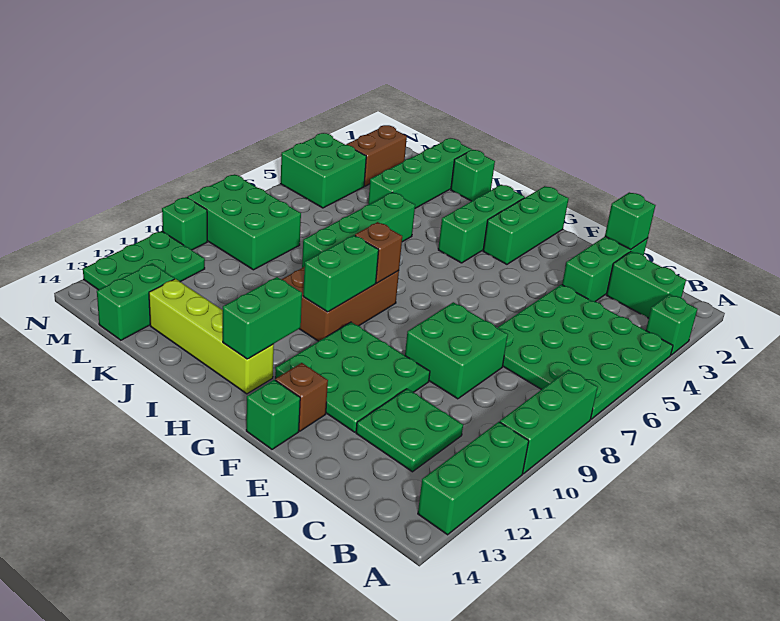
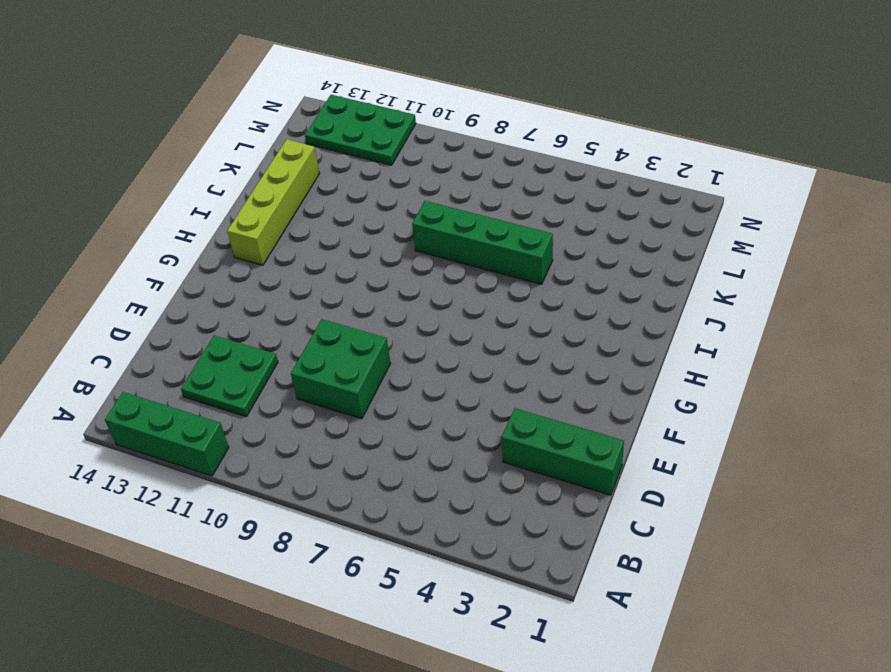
none -> green brick A3 level 1
none -> green plate A4:D7 level 1
none -> green brick A8:A10 level 1

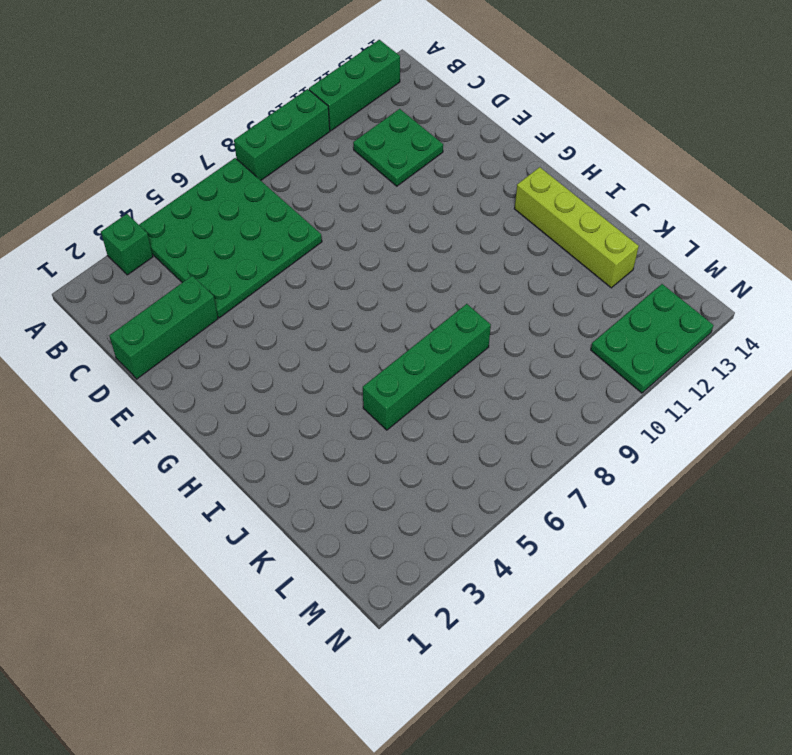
none -> green brick B2:C2 level 1
none -> green brick D8:E9 level 1
none -> green plate E10:G12 level 1

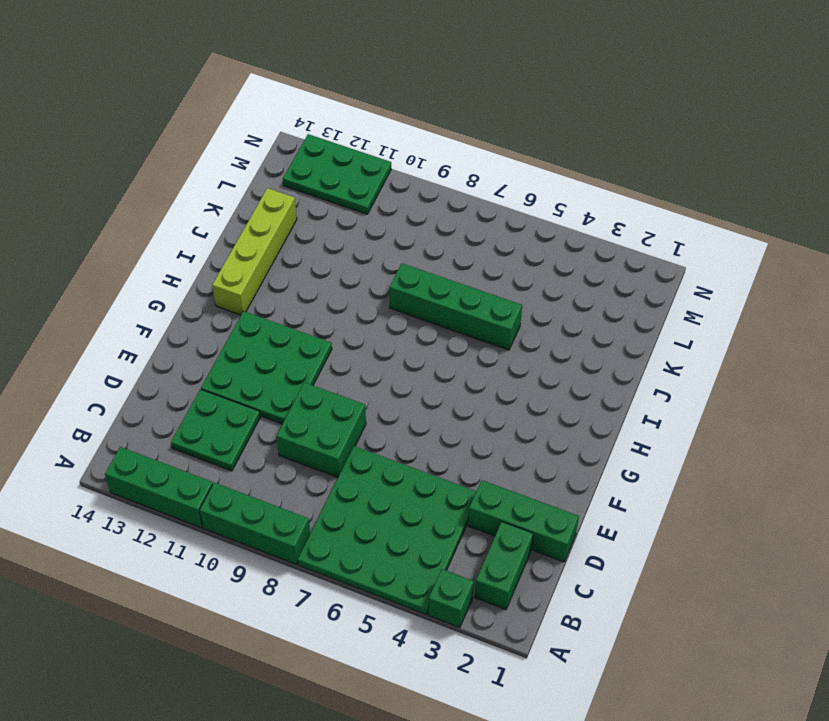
none -> brown brick F13 level 1
none -> green brick F14 level 1
none -> green brick G1:G3 level 1

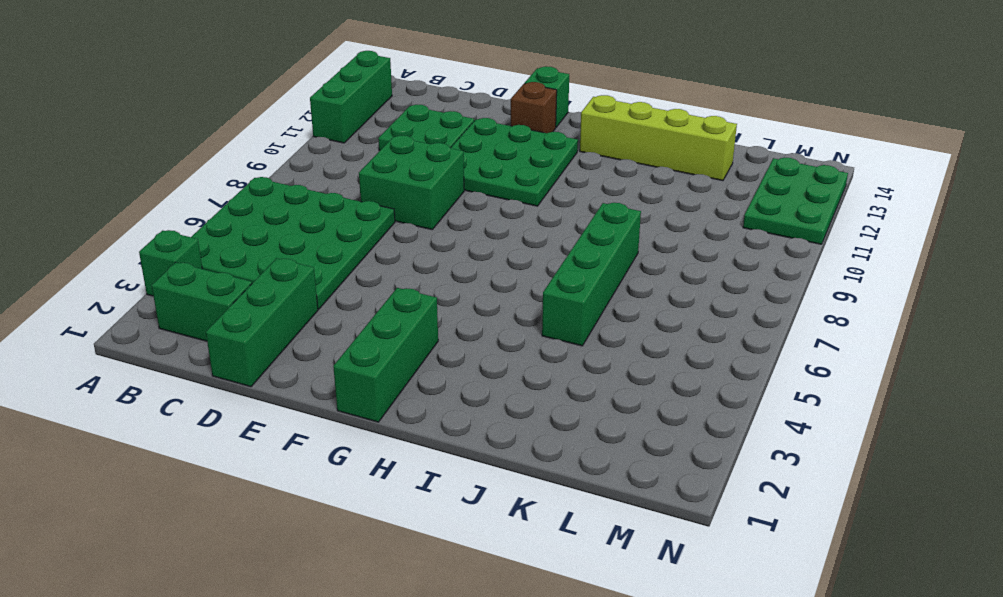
none -> green brick A8:A10 level 1
none -> green brick H2:H4 level 1
none -> brown brick H8:I10 level 1

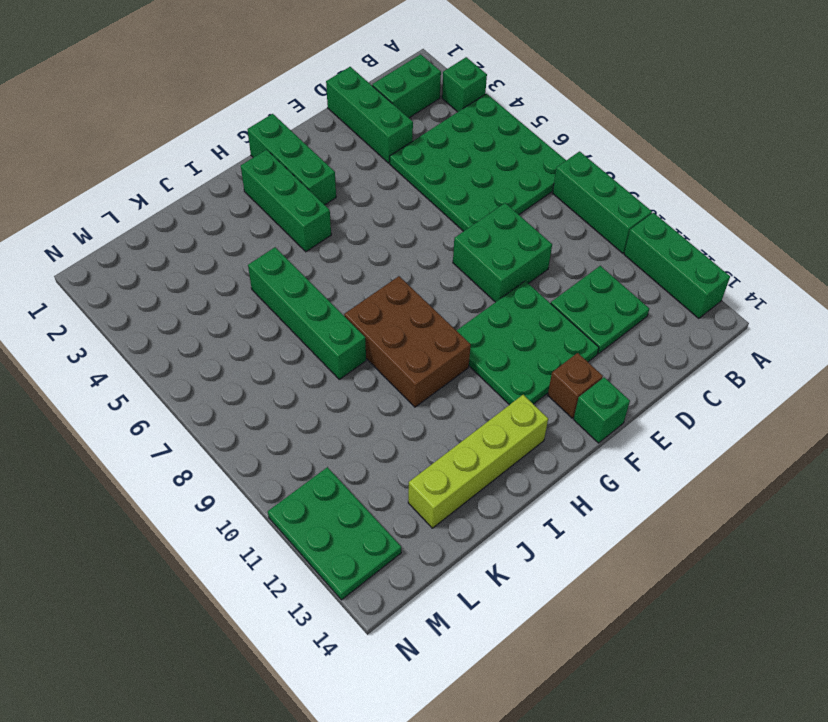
none -> green brick J1 level 1
none -> green brick K1:K4 level 1
none -> green brick L8:N9 level 1

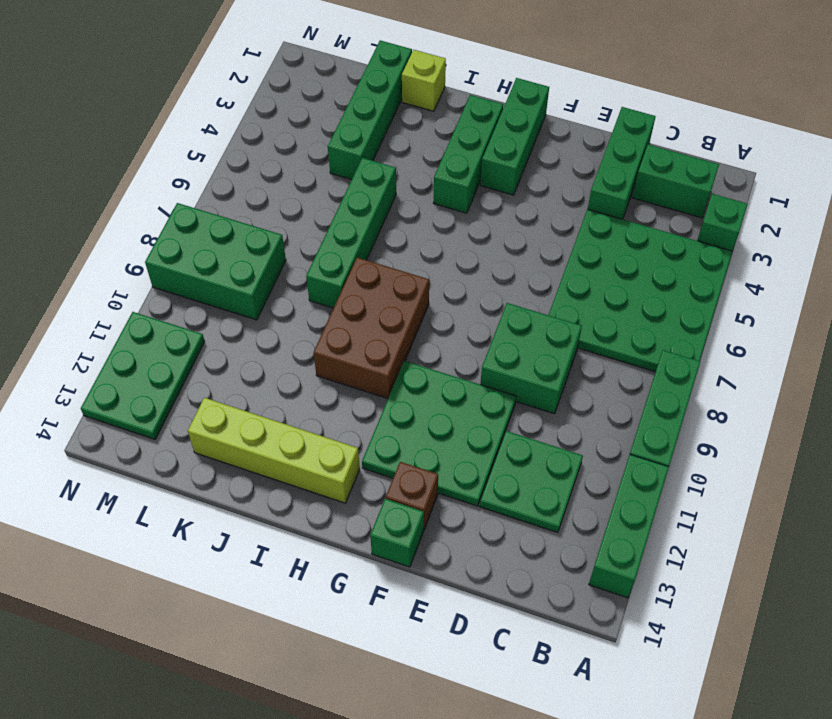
lime brick J1 level 1 -> green brick J1 level 1
none -> green brick L13:L14 level 1
none -> brown brick M2:M3 level 1
none -> green brick M4:N5 level 1

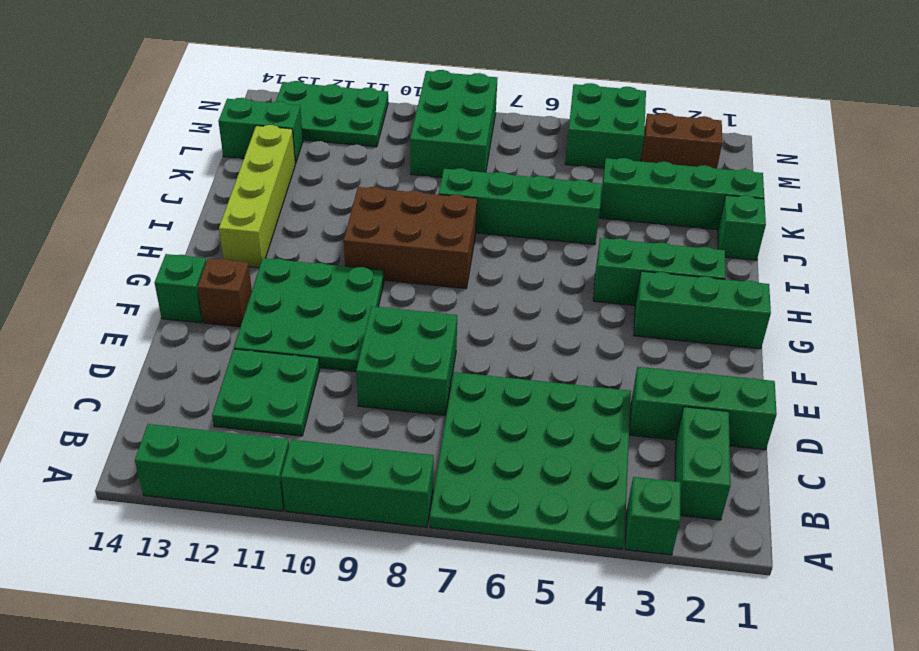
none -> green brick N10 level 1
none -> green brick D1 level 2
none -> brown brick H8 level 2

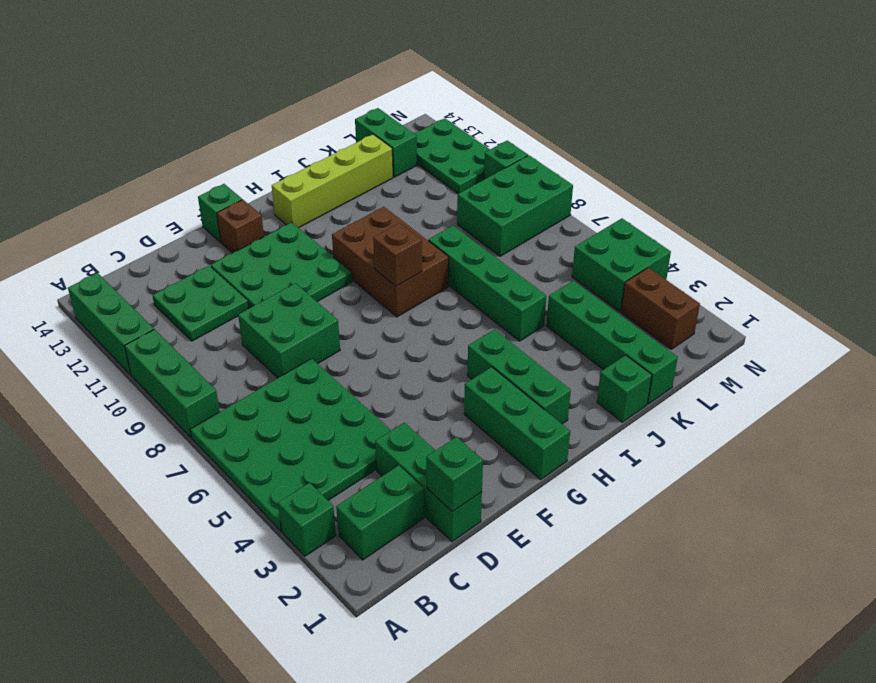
none -> green brick H9:H10 level 2
none -> green brick H12:H13 level 2

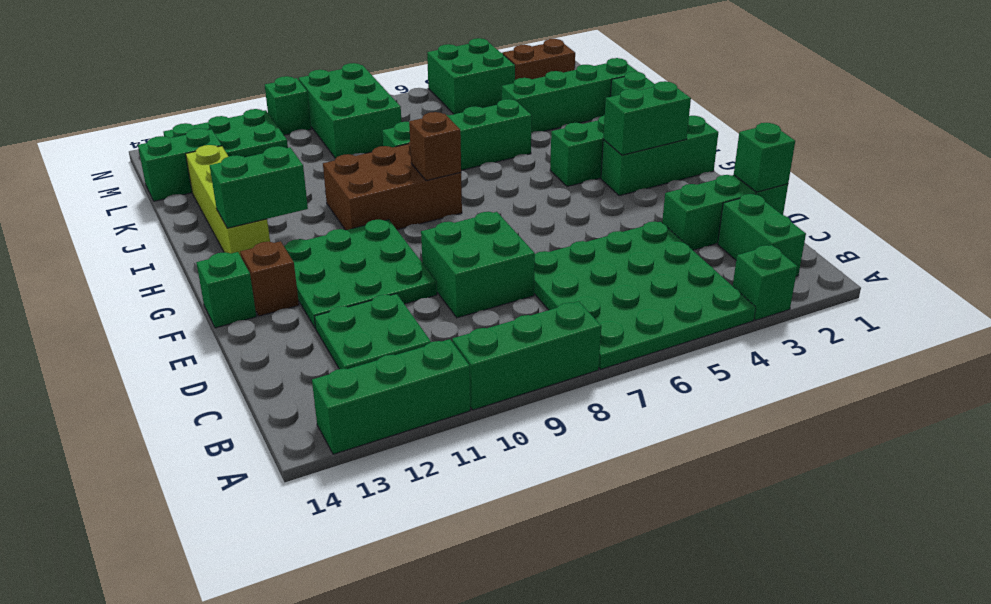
green brick G2:G3 level 2 -> green brick H9:H10 level 2

